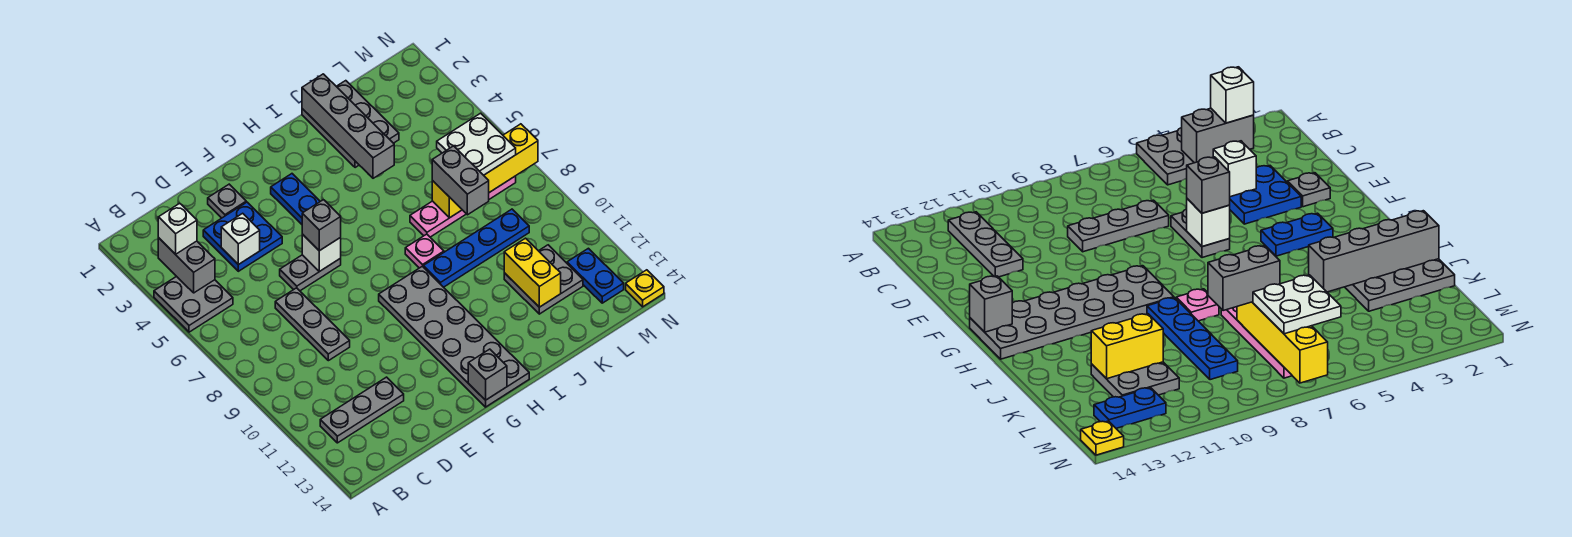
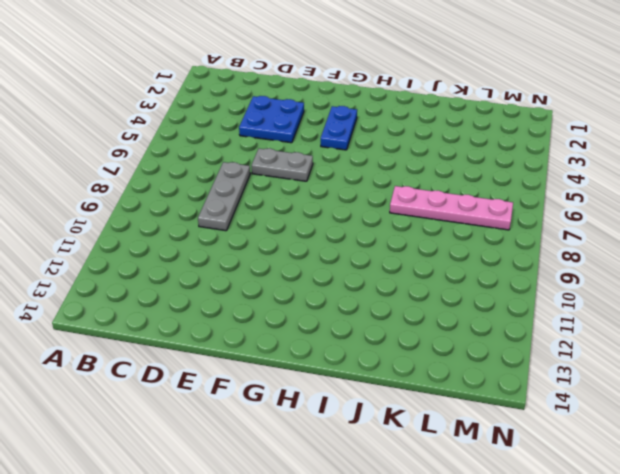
none -> grey plate A4:B5 level 1
none -> grey plate B12:D12 level 1
none -> grey plate E2 level 1

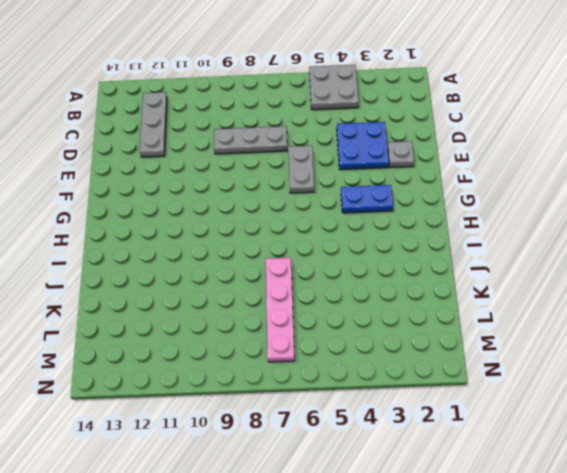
none -> grey plate G9:H14 level 1
none -> pink plate I8 level 1
none -> blue plate I9:L9 level 1

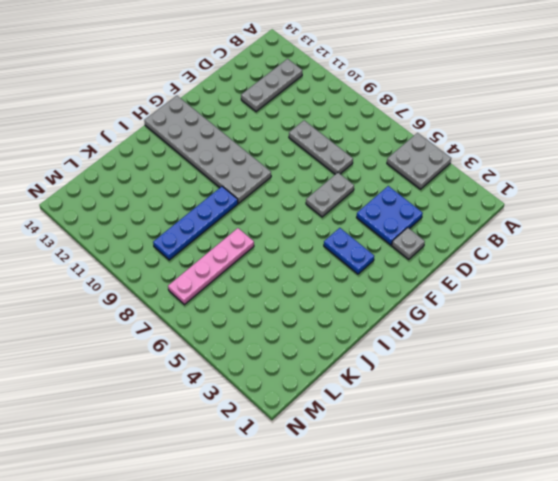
none -> pink plate I8 level 1
none -> grey plate J1:K3 level 1
none -> grey plate K11:L12 level 1

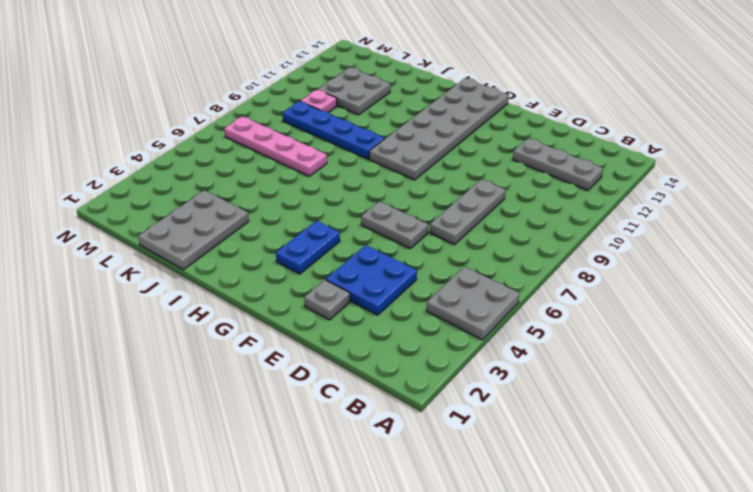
pink plate L10 level 1 -> pink plate I8 level 1
none -> blue plate M12:M13 level 1
none -> yellow plate N14 level 1
none -> grey brick B3:B4 level 2

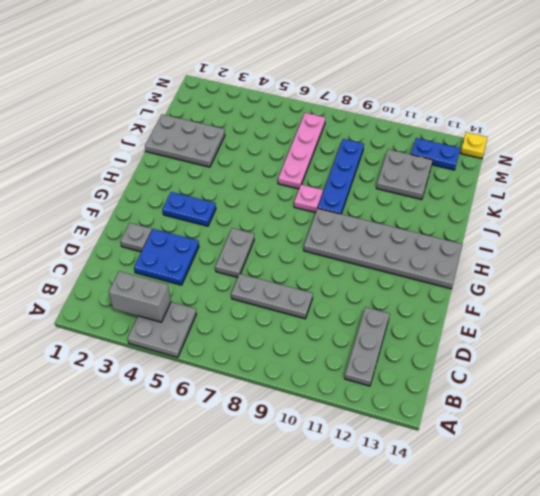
none -> white brick D4 level 2
none -> white brick F6 level 2
none -> grey brick G14 level 2

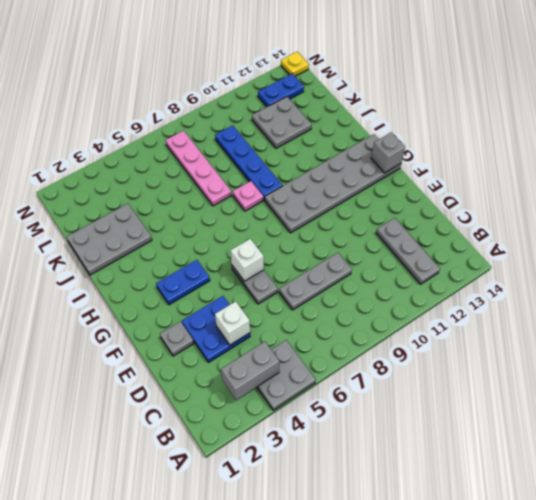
none -> grey brick J1:J4 level 2
none -> yellow brick K7:N7 level 2
none -> yellow brick K11:K12 level 2

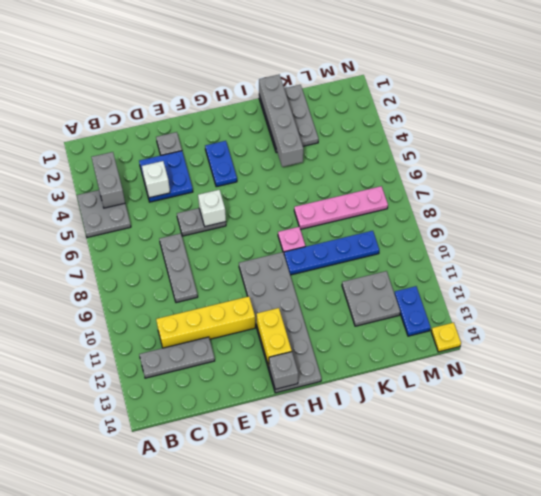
yellow brick C11:F11 level 1 -> yellow brick K7:N7 level 2
yellow brick G12:G13 level 2 -> yellow brick K11:K12 level 2
none -> white brick B3 level 3
none -> grey brick F6 level 3
none -> grey brick K7:K8 level 3

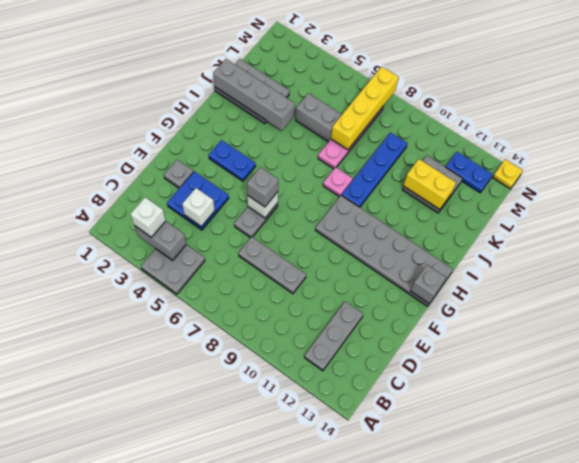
grey brick K5:K6 level 1 -> grey brick K7:K8 level 3
none -> white plate L6:M7 level 3

